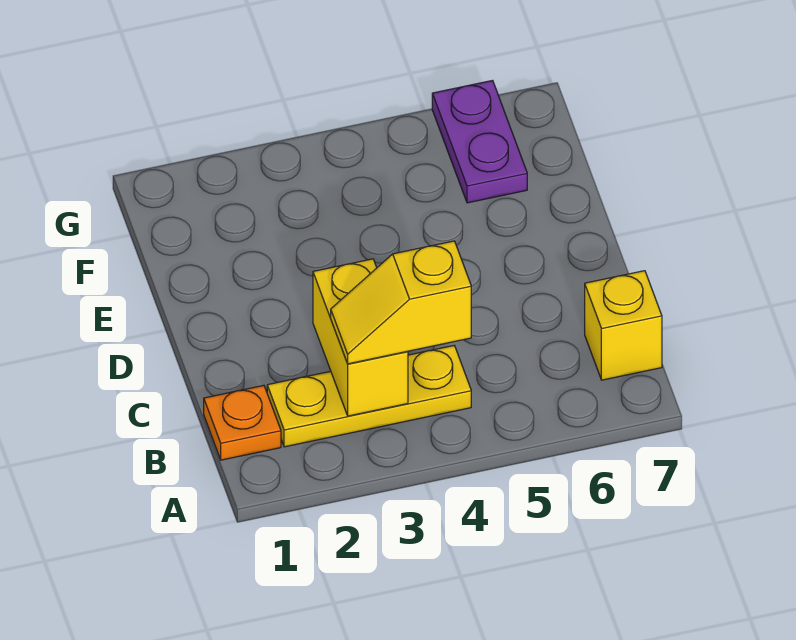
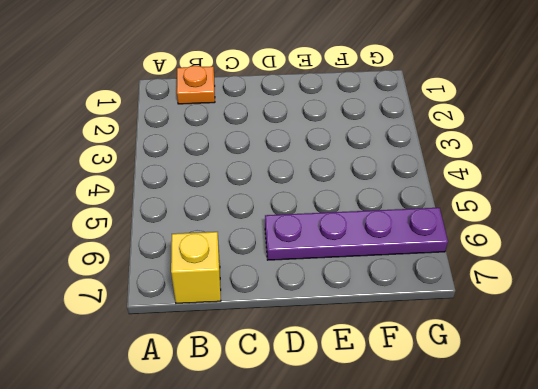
purple plate D6:G6 level 1 -> purple plate F6:G6 level 1
none -> yellow plate B2:B4 level 1
none -> yellow brick B3:C3 level 2

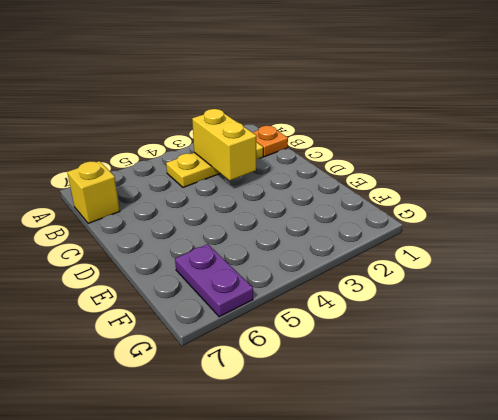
none -> yellow slope B3:B4 level 3 top 4

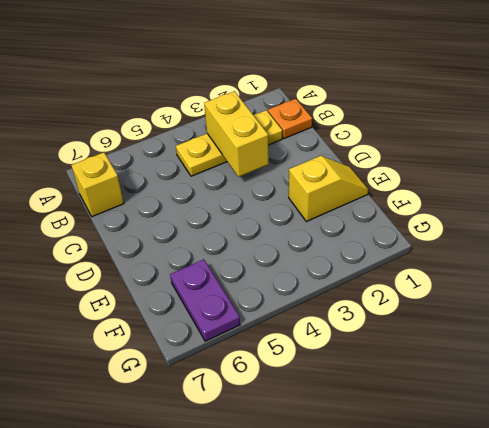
yellow slope E1:E2 level 1 top 2 -> yellow slope B3:B4 level 3 top 4

